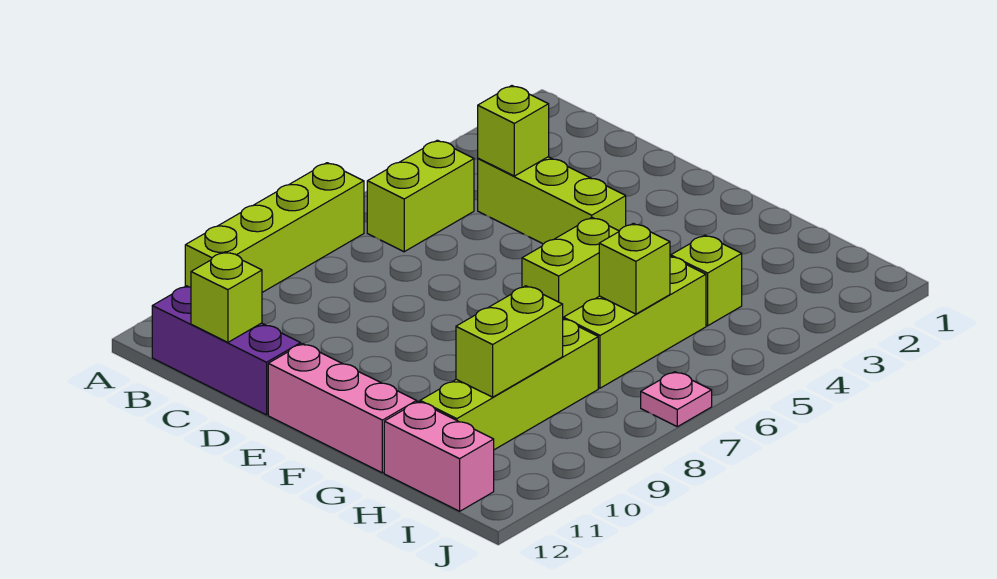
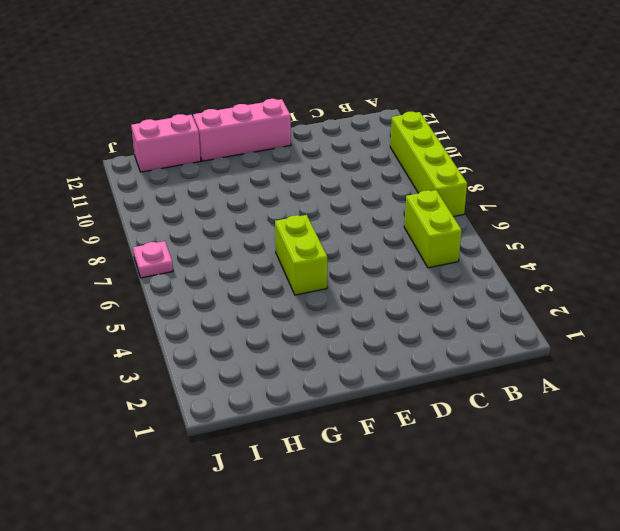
none -> purple brick B12:D12 level 1
none -> lime brick C4:E4 level 1
none -> lime brick H4 level 1

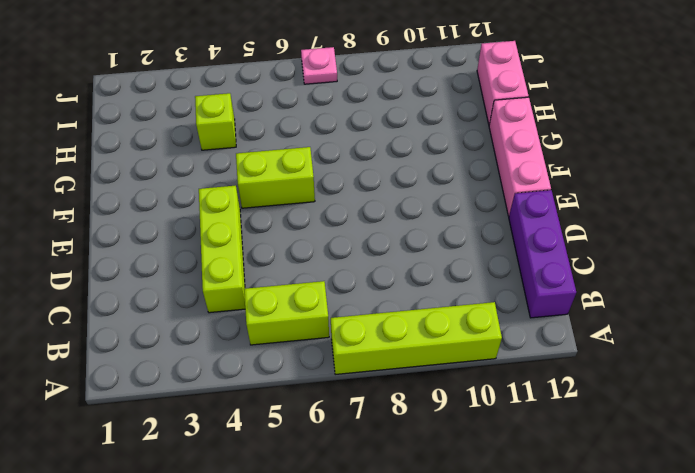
none -> lime brick H5:H7 level 1
none -> lime brick H8:H11 level 1
none -> lime brick C4 level 2

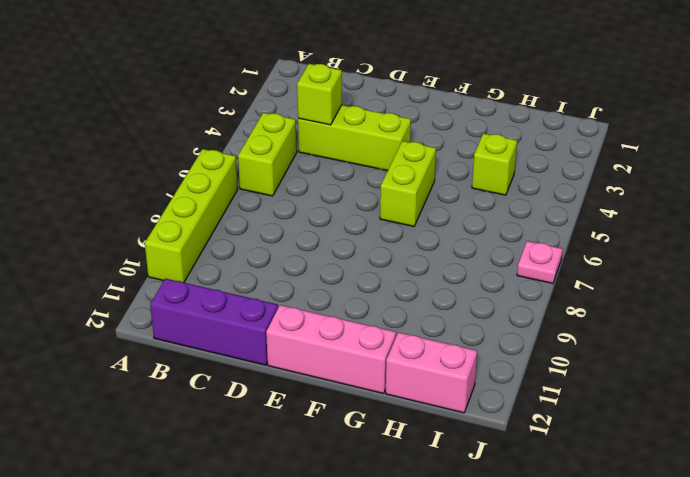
none -> lime brick H5:H7 level 1
none -> lime brick H8:H11 level 1
none -> lime brick C12 level 2

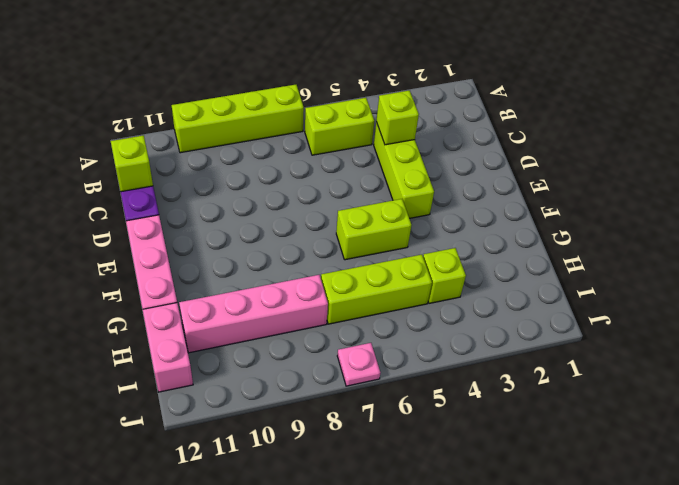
pink brick H8:H11 level 1 -> lime brick H8:H11 level 1
none -> lime brick H6 level 2
none -> lime brick H9:H10 level 2

